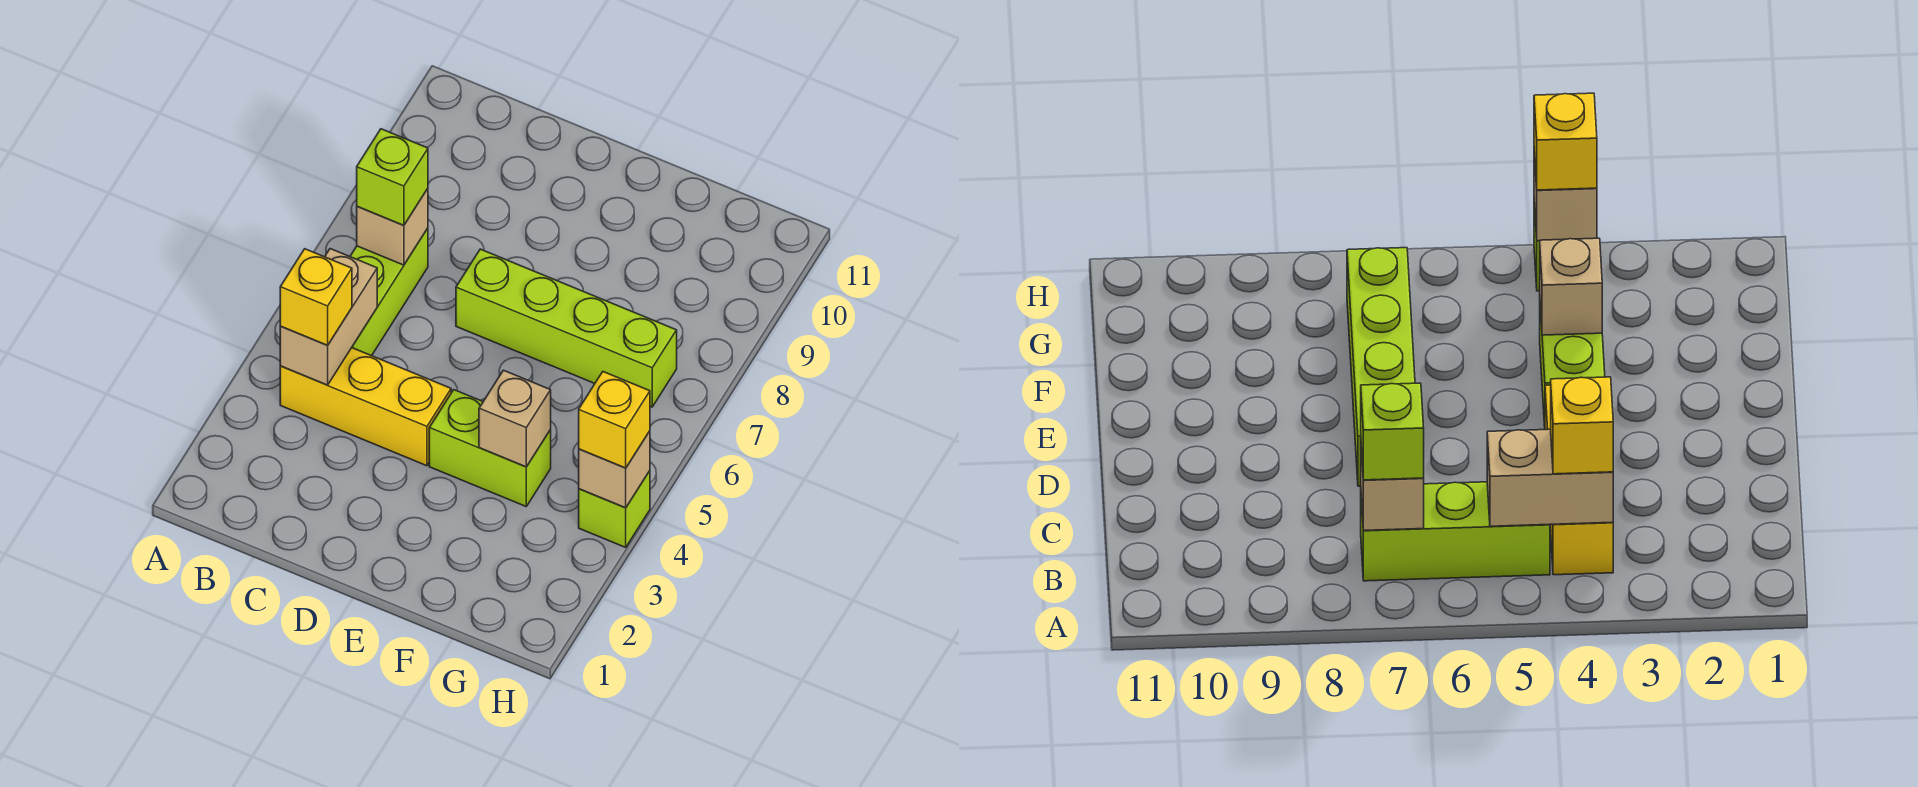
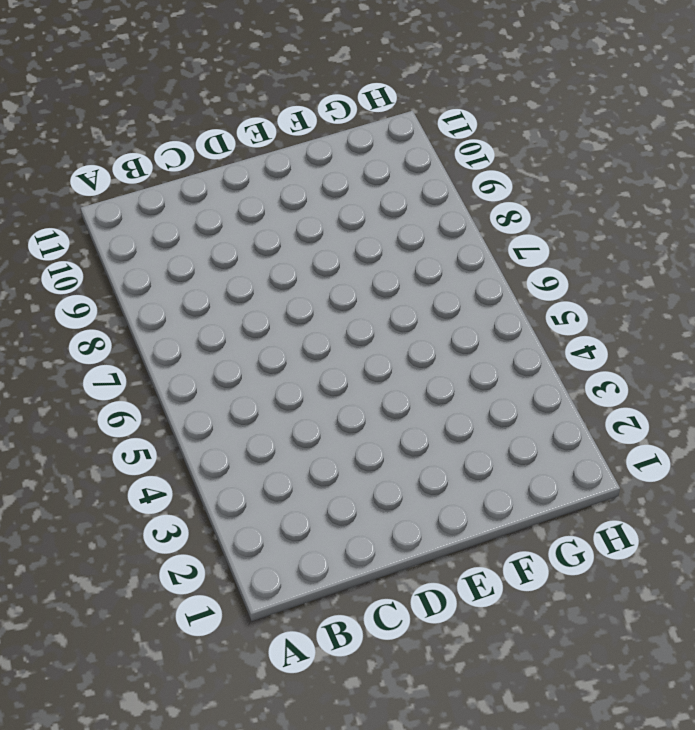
none -> yellow brick B4:D4 level 1
none -> lime brick B5:B7 level 1
none -> lime brick D7:G7 level 1

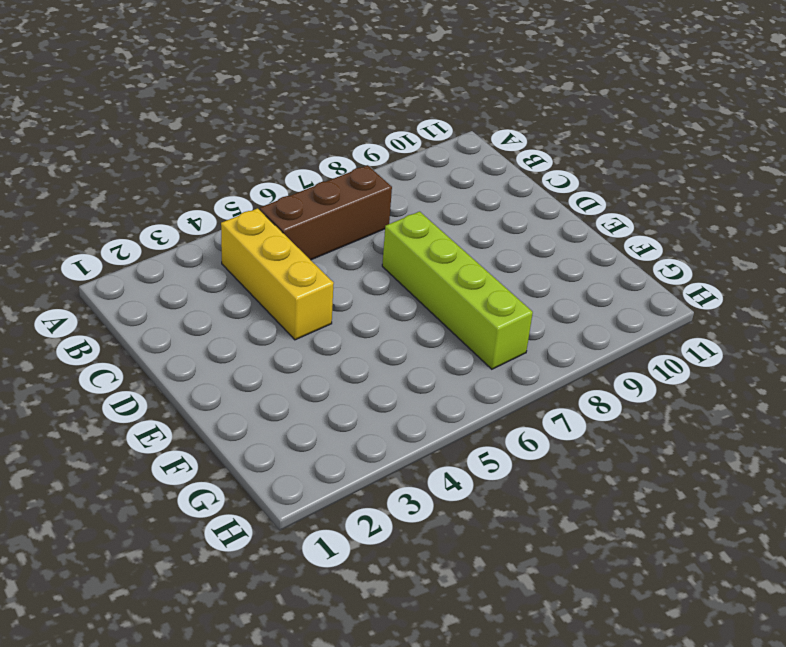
brown brick B5:B7 level 1 -> lime brick B5:B7 level 1
none -> lime brick E4:F4 level 1
none -> lime brick H4 level 1
none -> tan brick B4:B5 level 2

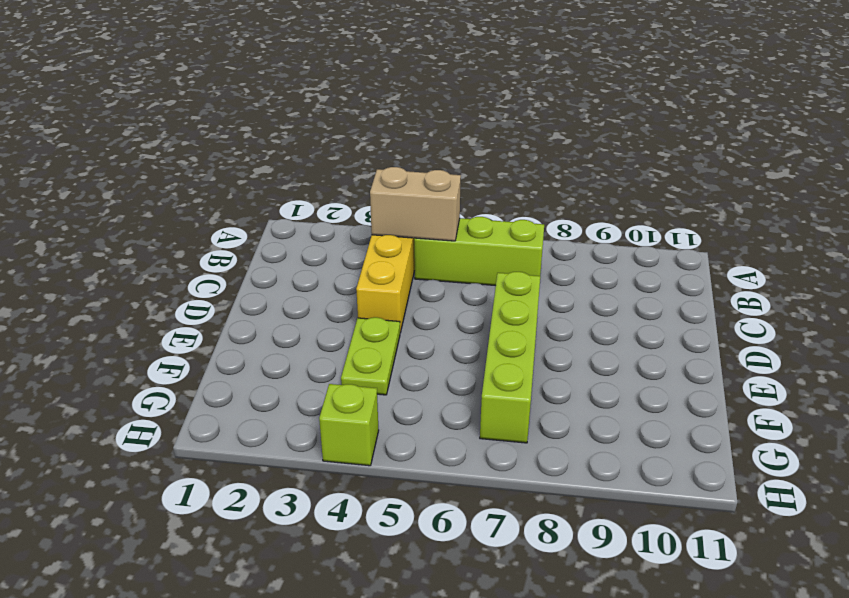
lime plate E4:F4 level 1 -> lime brick E4:F4 level 1
none -> tan brick B7 level 2
none -> tan brick F4 level 2
none -> tan brick H4 level 2

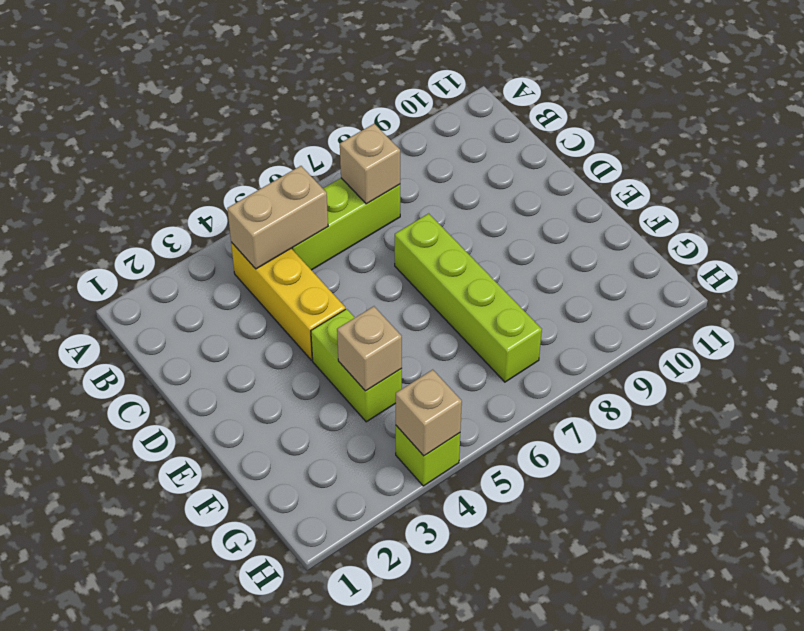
none -> yellow brick B4 level 3
none -> lime brick B7 level 3
none -> yellow brick H4 level 3

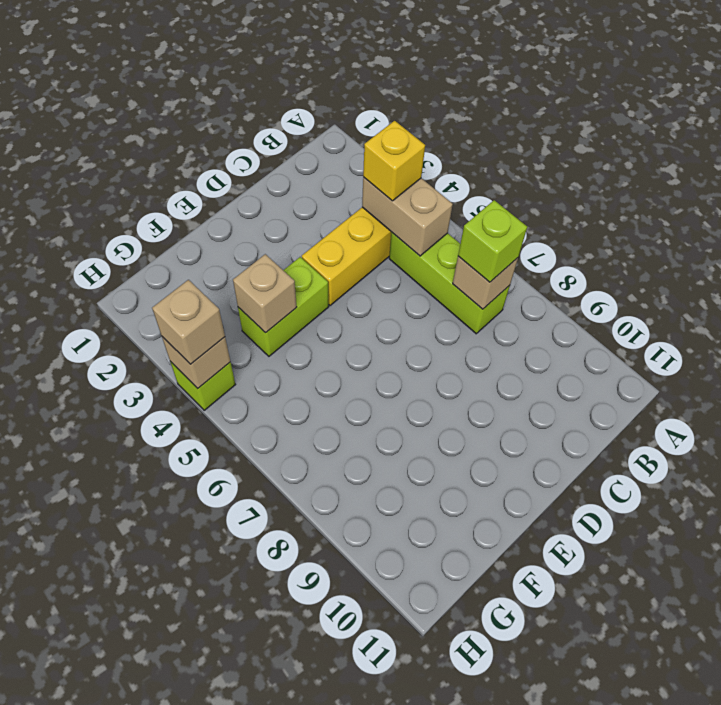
tan brick H4 level 3 -> yellow brick H4 level 3
none -> lime brick D7:G7 level 1

